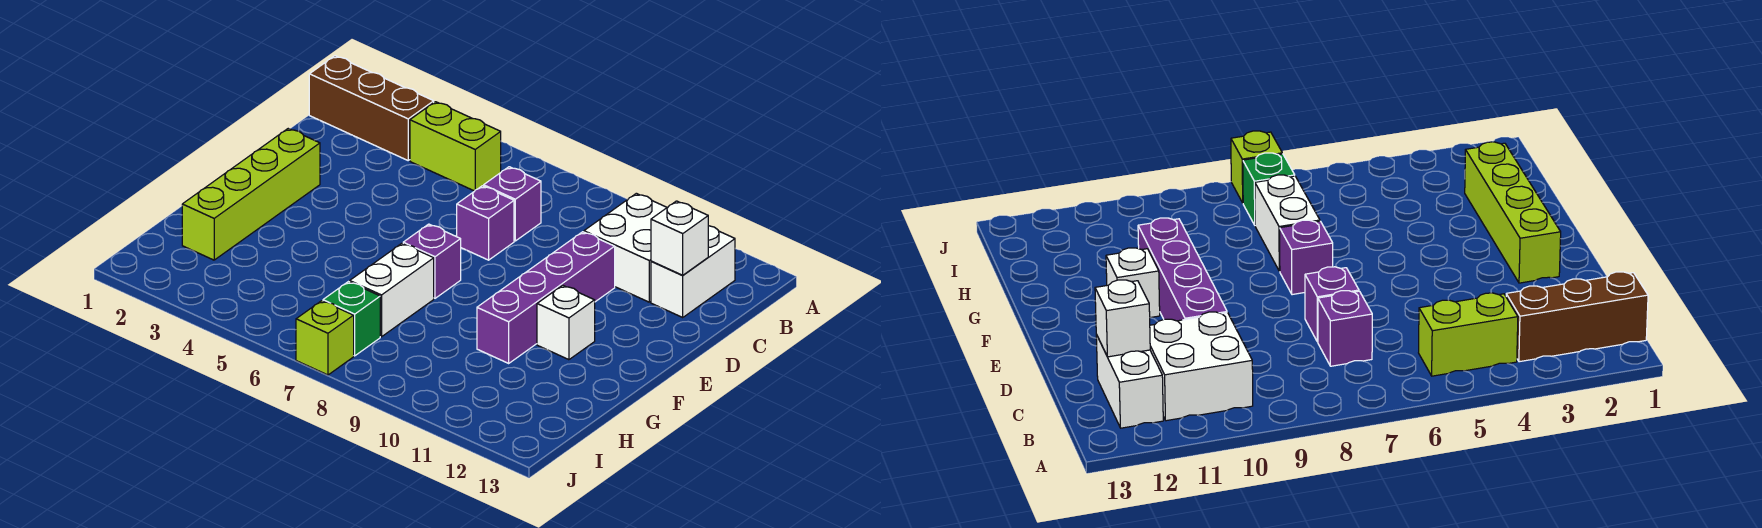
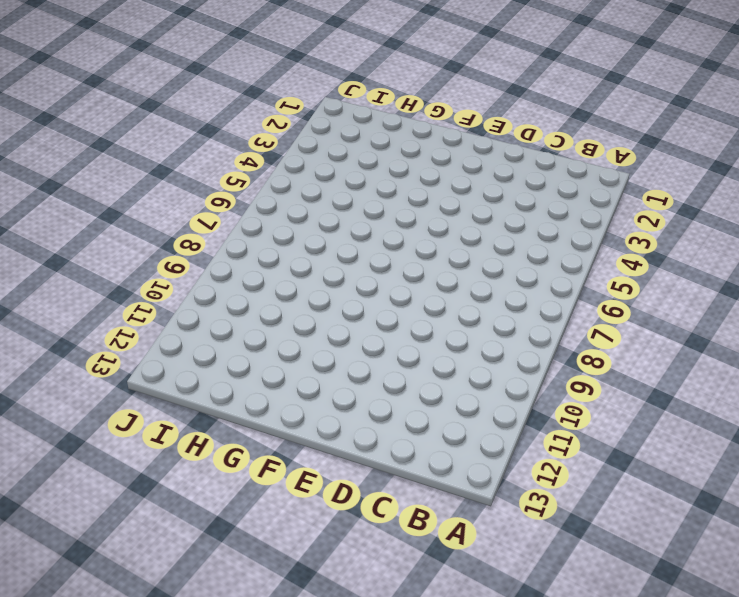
none -> brown brick B1:B3 level 1
none -> lime brick B4:B5 level 1
none -> white brick B10:C11 level 1

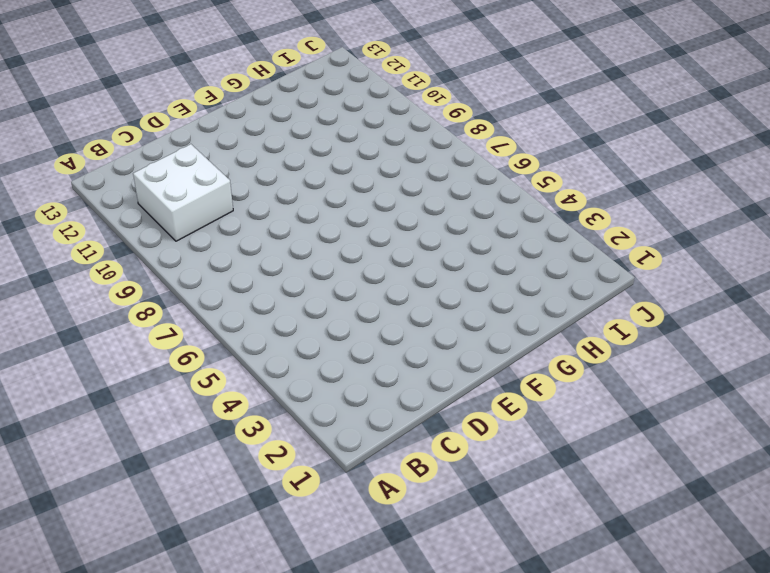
none -> brown brick B1:B3 level 1
none -> lime brick B4:B5 level 1
none -> white brick B12:C12 level 1

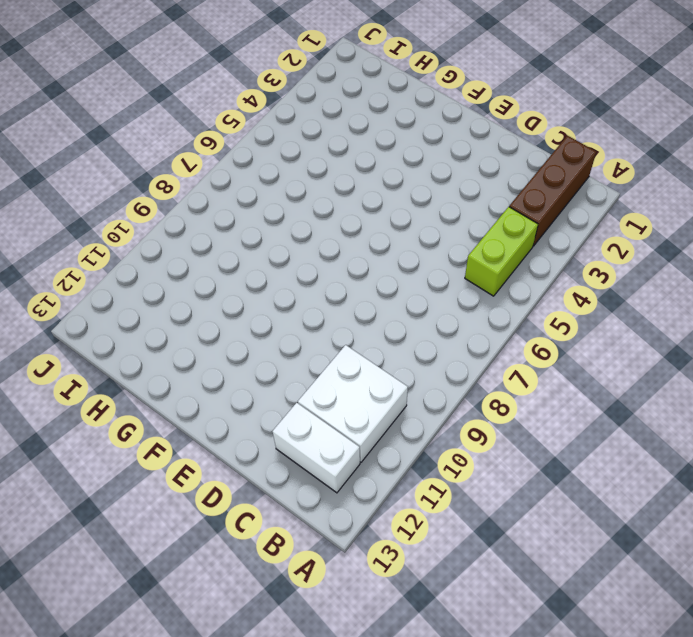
none -> purple brick C7 level 1
none -> purple brick D7 level 1
none -> purple brick D10:G10 level 1

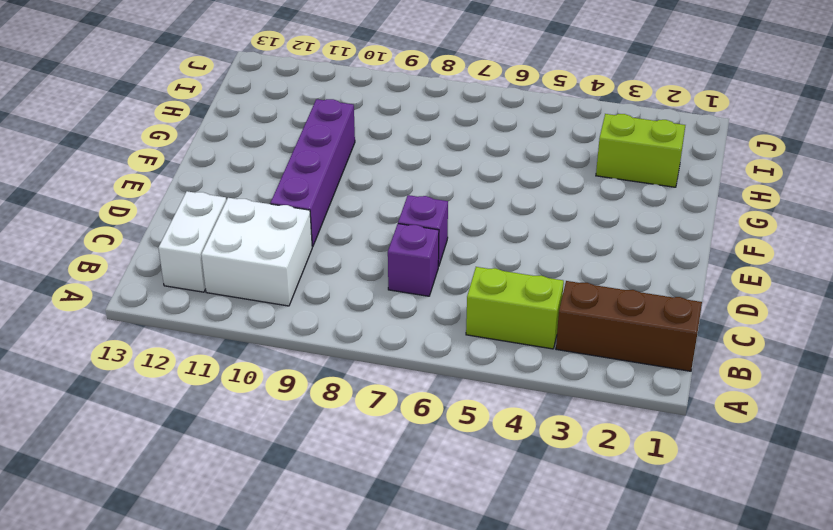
lime brick H2:H3 level 1 -> lime brick E2:H2 level 1
none -> purple brick F7 level 1
none -> white brick F11 level 1
none -> white brick G7:H7 level 1

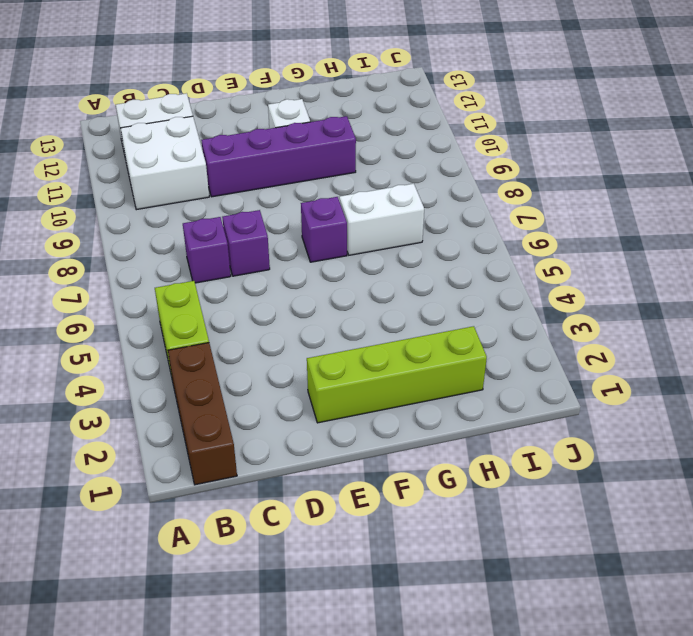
none -> green brick I7 level 1
none -> lime brick J7 level 1
none -> white brick C12 level 2

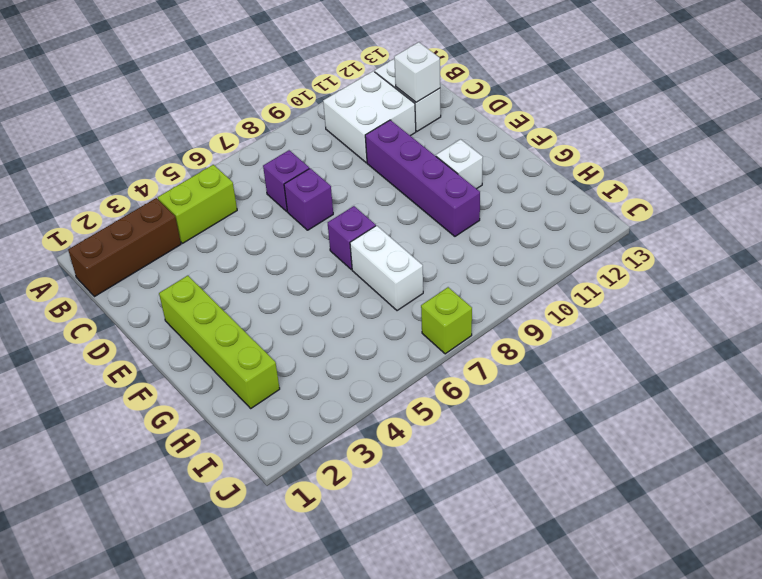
none -> green brick I7 level 1

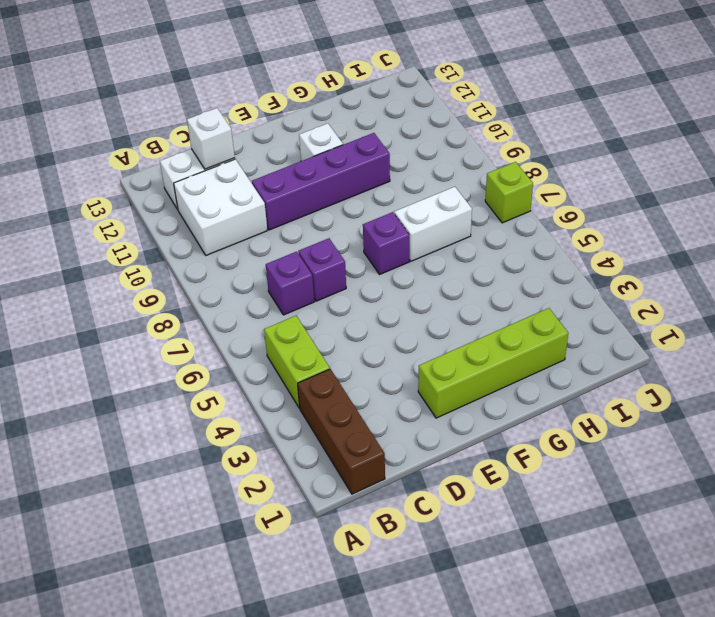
none -> green brick I7 level 1

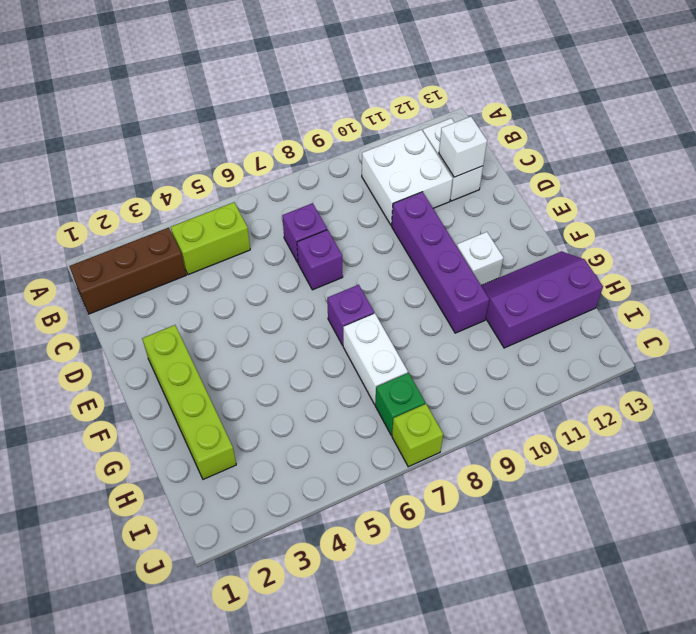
purple slope G11:H13 level 1 top H -> none

